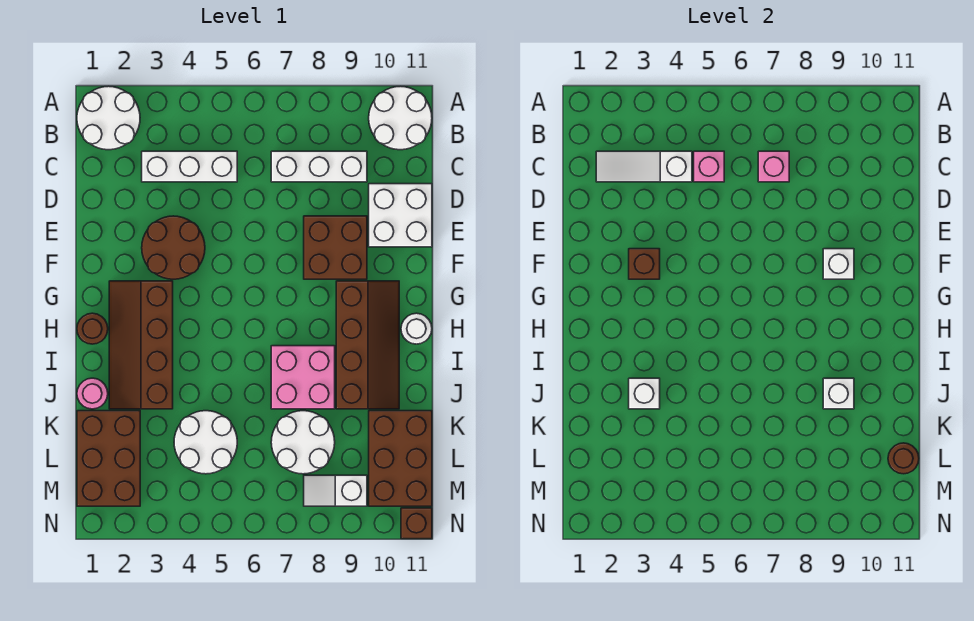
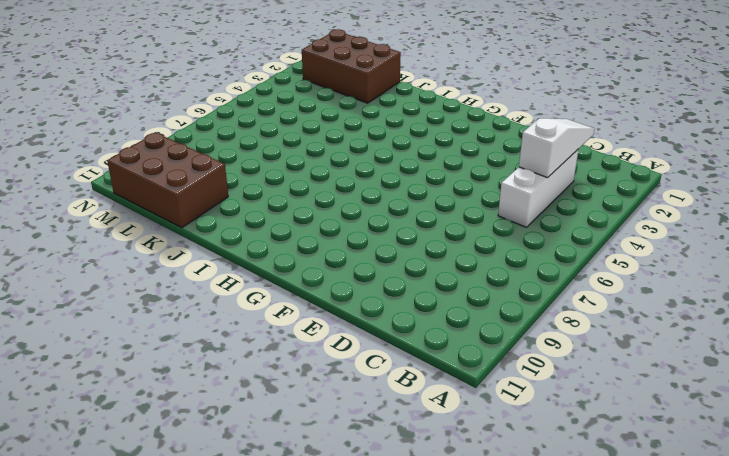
none -> white round brick A1:B2 level 1
none -> white round brick A10:B11 level 1
none -> white brick C7:C9 level 1

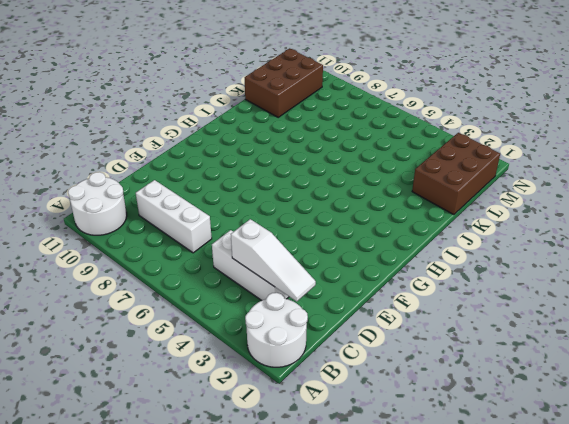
none -> white brick D10:E11 level 1
none -> brown round brick E3:F4 level 1
none -> brown brick E8:F9 level 1

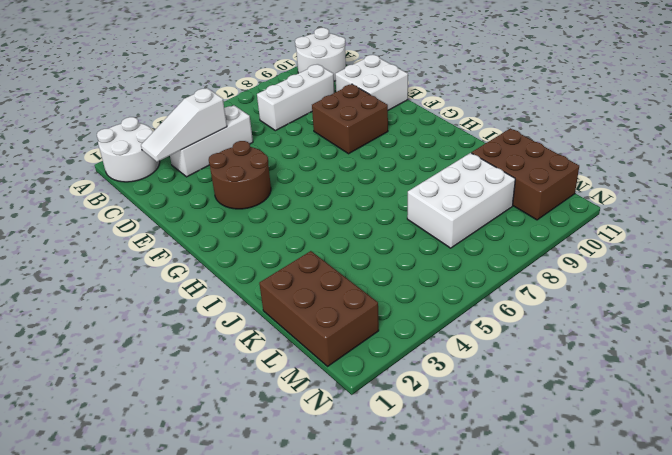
white brick K7:L9 level 1 -> white round brick K7:L8 level 1
none -> brown slope G2:J3 level 1 top 3
none -> brown slope G9:J10 level 1 top 9
none -> brown round brick H1 level 1

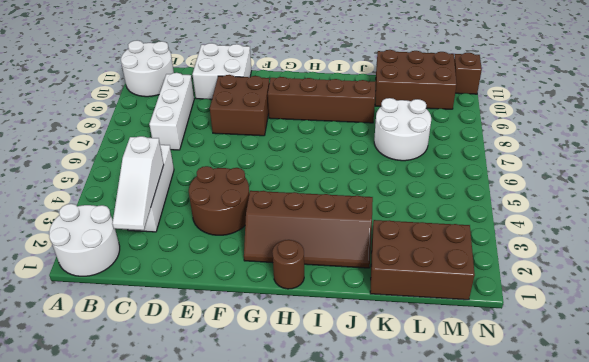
none -> white round brick H11 level 1
none -> pink brick I7:J8 level 1
none -> pink round brick J1 level 1

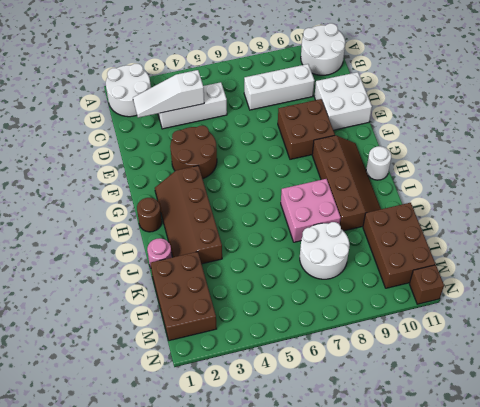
none -> white round brick K4:L5 level 1
none -> white slope M8:M9 level 1 top 9
none -> pink brick C5 level 2

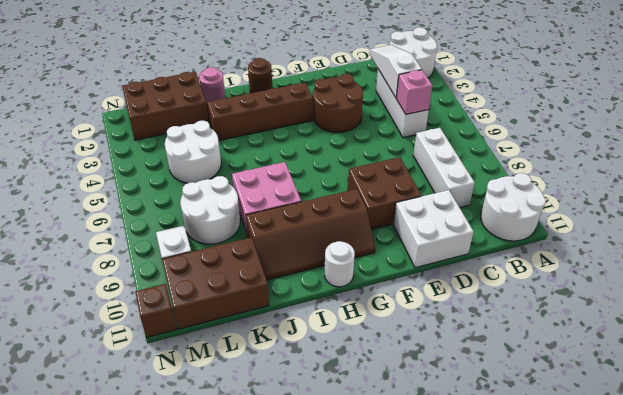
none -> pink brick C7 level 2
none -> brown brick F3 level 2
none -> white brick F9 level 2

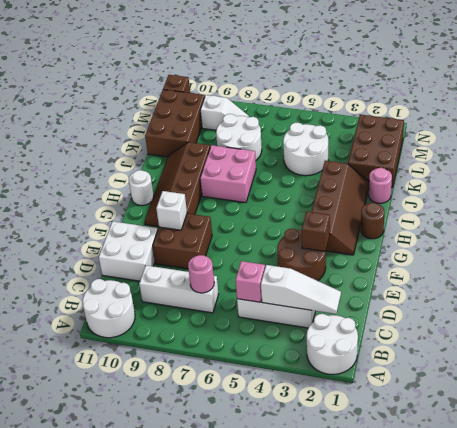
pink round brick C7 level 2 -> pink brick C7 level 2
none -> white brick J3 level 2
none -> white brick J9 level 2
none -> brown round brick L11 level 2

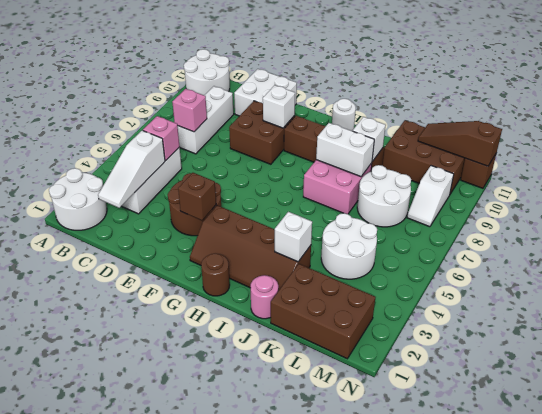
white brick I8:J8 level 2 -> none
brown slope L11:N11 level 2 top N -> brown round brick L11 level 2

